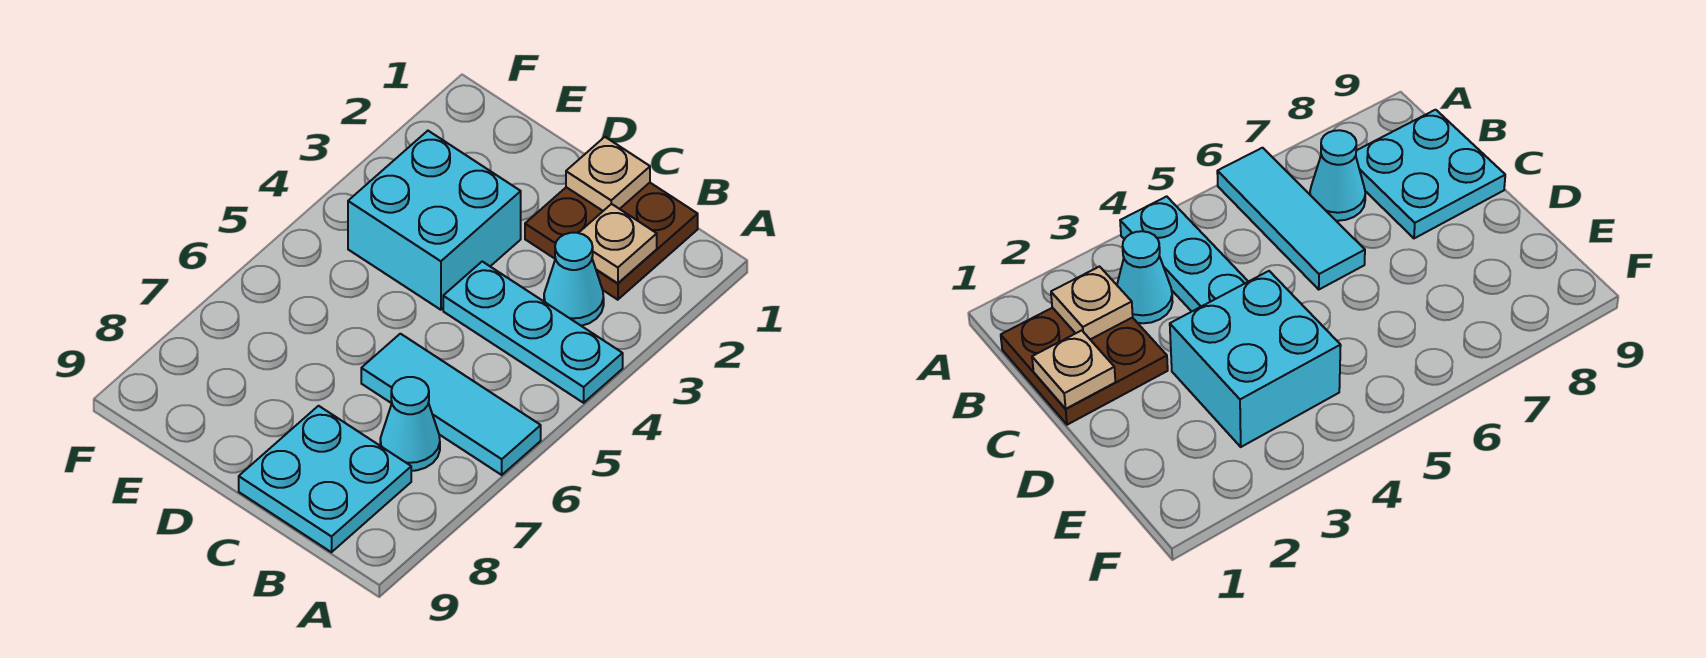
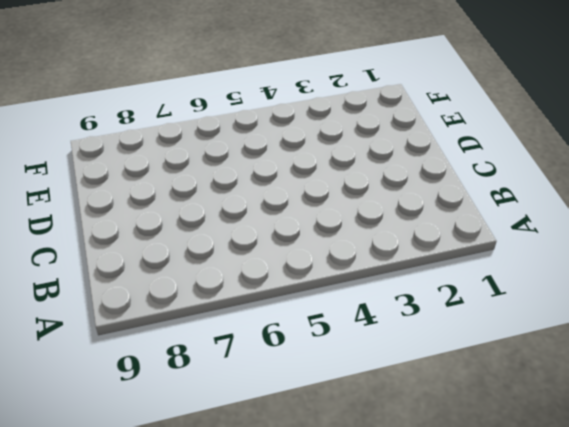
none -> cyan plate A4:C4 level 1
none -> cyan tile A6:C6 level 1

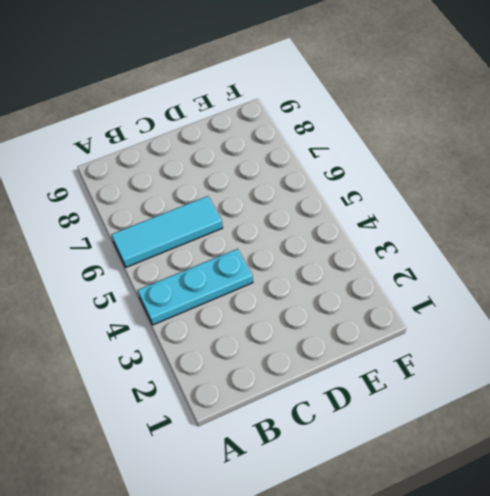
none -> brown plate B1:C2 level 1
none -> cyan cone B3 level 1

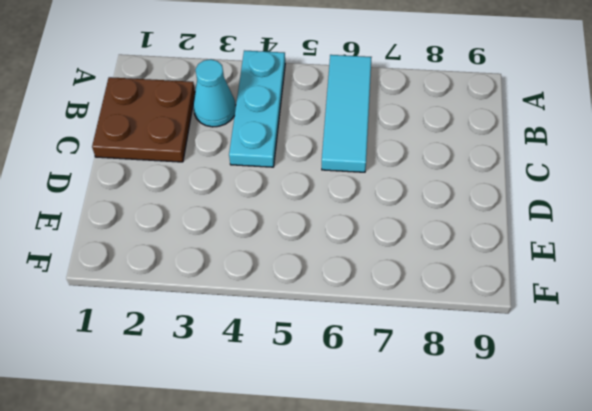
none -> cyan cone B7 level 1
none -> cyan plate B8:C9 level 1

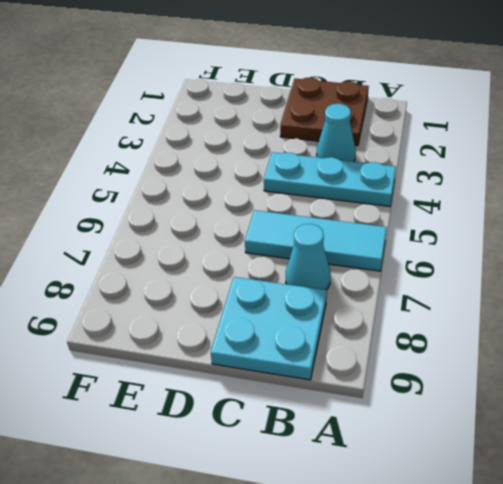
none -> cyan brick D3:E4 level 1
none -> tan plate B2 level 2

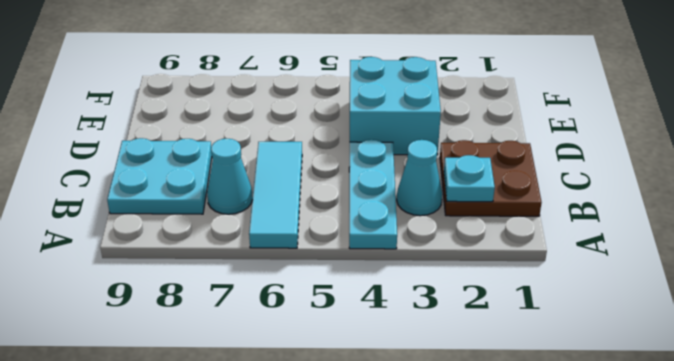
cyan plate B2 level 2 -> tan plate B2 level 2
none -> tan plate C1 level 2

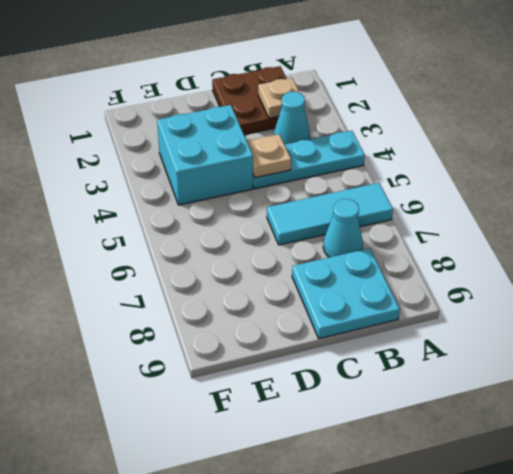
tan plate C4 level 2 -> tan plate C1 level 2

